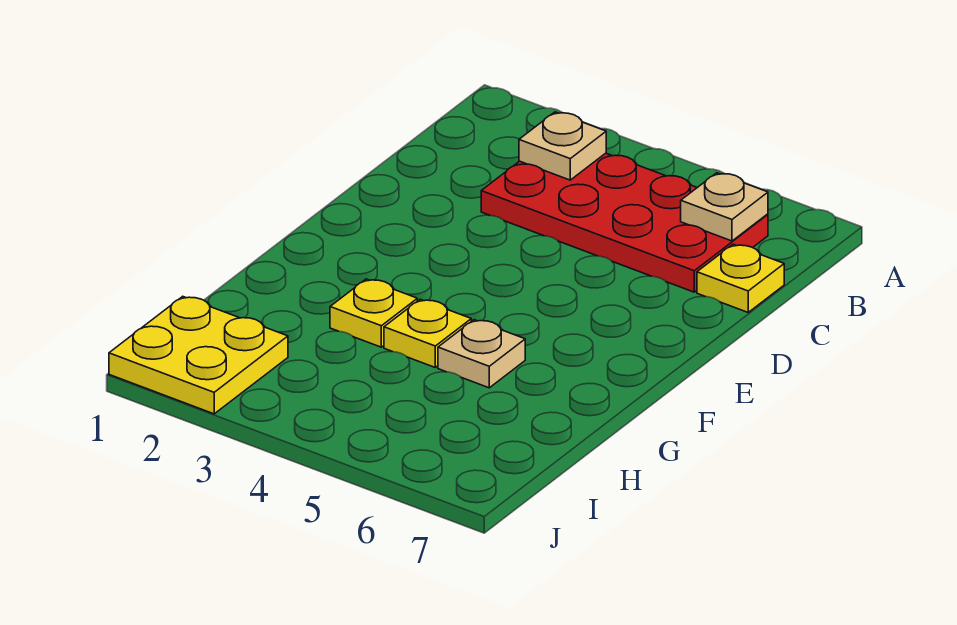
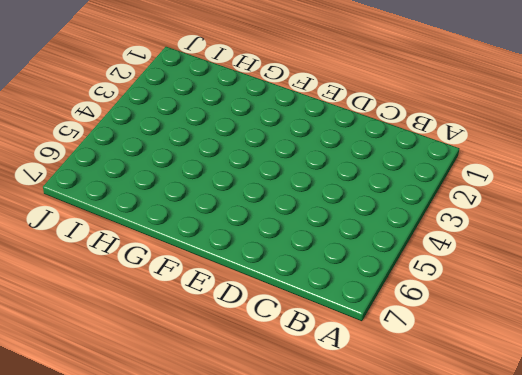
none -> red plate B3:C6 level 1
none -> yellow plate C7 level 1

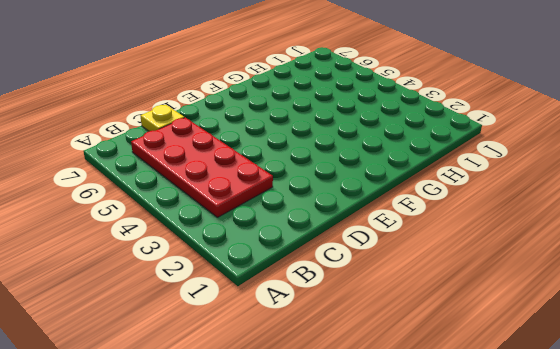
none -> yellow plate G3 level 1
none -> yellow plate G4 level 1

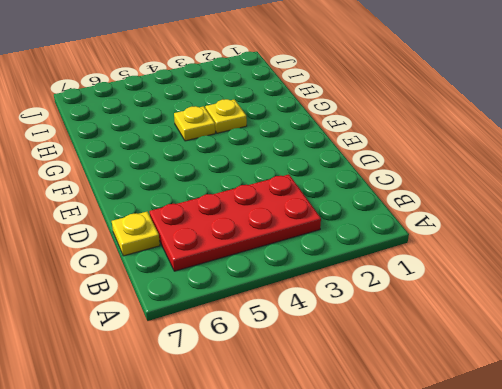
none -> tan plate G5 level 1
none -> yellow plate I1:J2 level 1

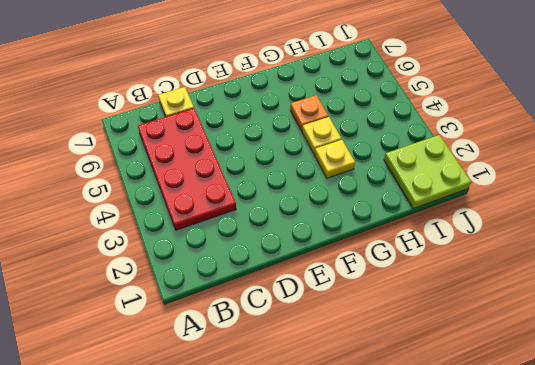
orange plate G5 level 1 -> tan plate G5 level 1
lime plate I1:J2 level 1 -> yellow plate I1:J2 level 1
none -> tan plate B3 level 2
none -> tan plate B6 level 2

